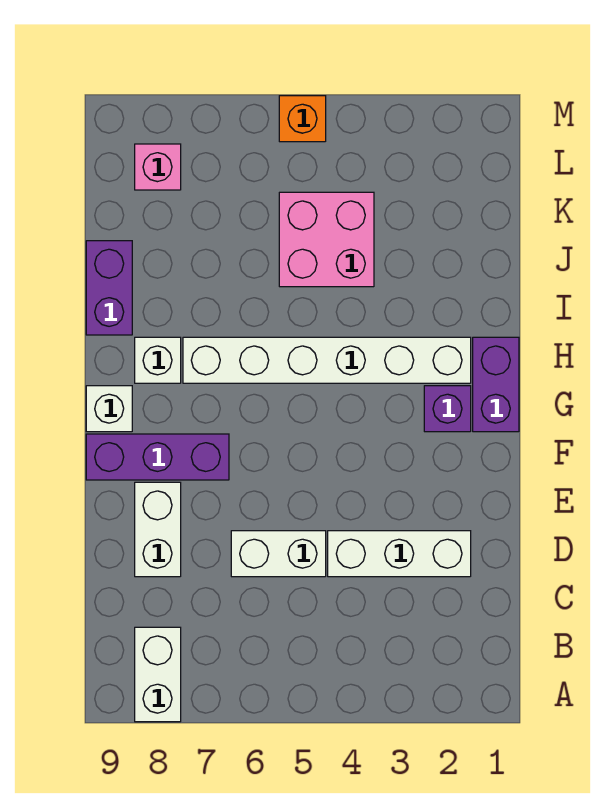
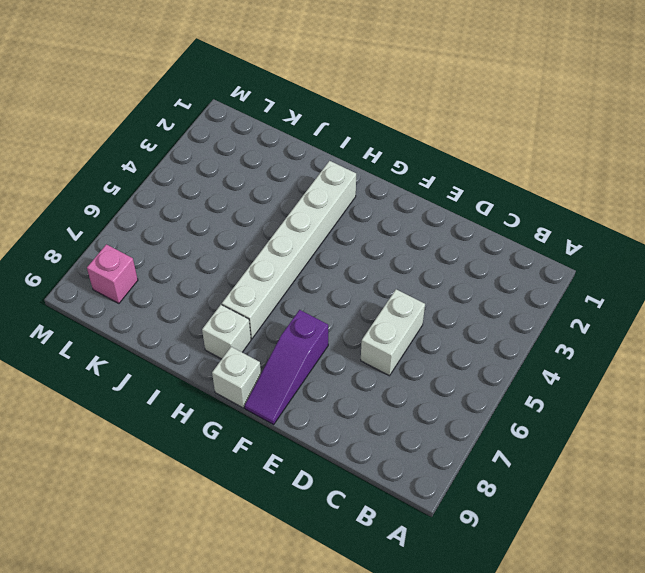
purple slope F7:F9 level 1 top 7 -> purple brick F7:F9 level 1
none -> white brick A8:B8 level 1
none -> white brick D2:D4 level 1
none -> white brick D8:E8 level 1

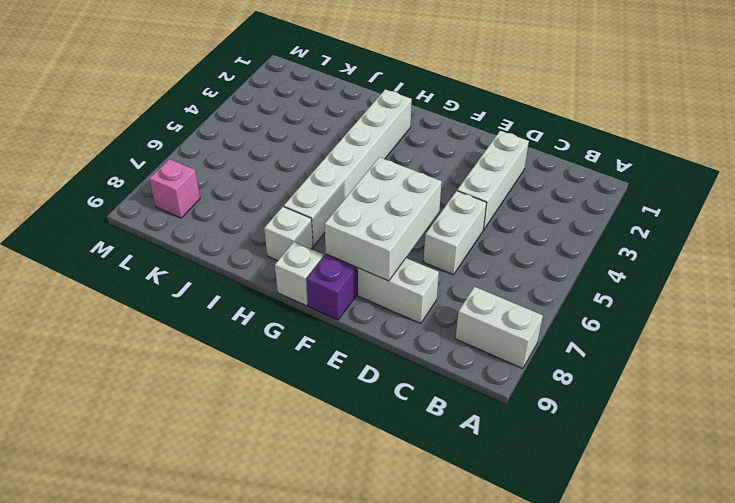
white brick E6:F8 level 2 -> none
none -> purple brick G1:H1 level 1
none -> purple brick G2 level 1
none -> purple brick I9:J9 level 1

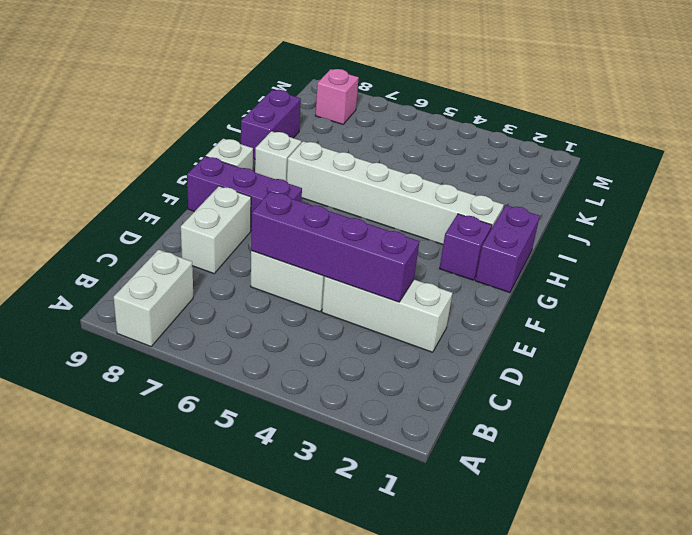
purple brick D3:D6 level 2 -> none
none -> pink brick J4:K5 level 1
none -> orange brick M5 level 1

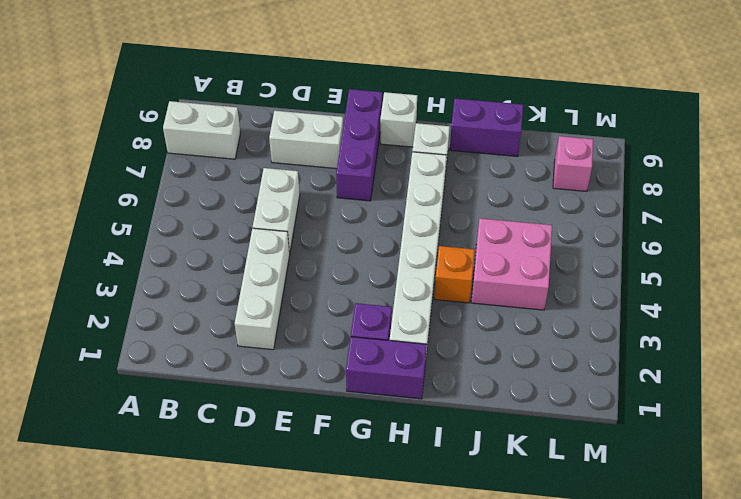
orange brick I4 level 1 -> orange brick M5 level 1

